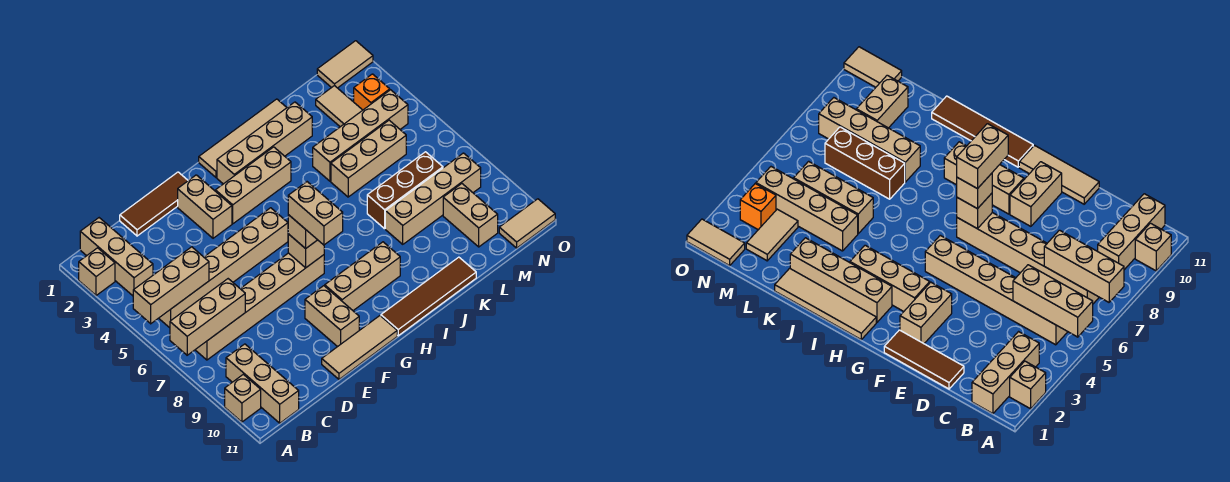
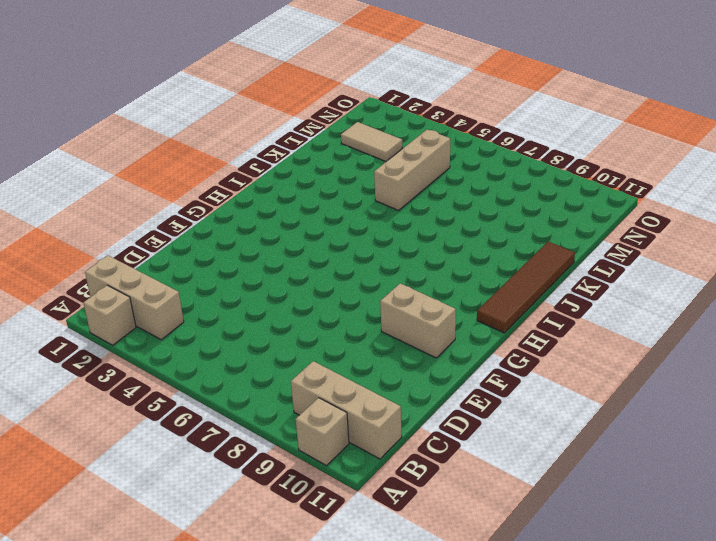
none -> tan brick B5:G5 level 1
none -> tan brick B7:G7 level 1
none -> brown tile D1:F1 level 1

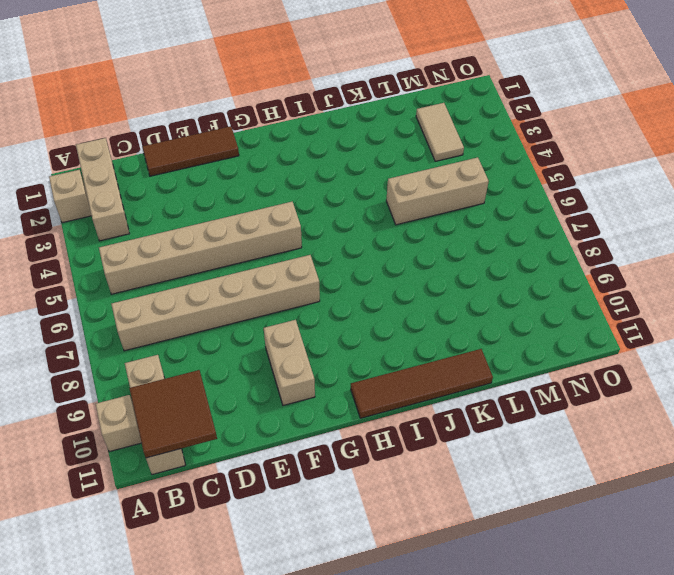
brown tile B10:C11 level 2 -> none
none -> tan tile E11:G11 level 1
none -> tan brick F2:F3 level 1
none -> tan brick G3:I3 level 1

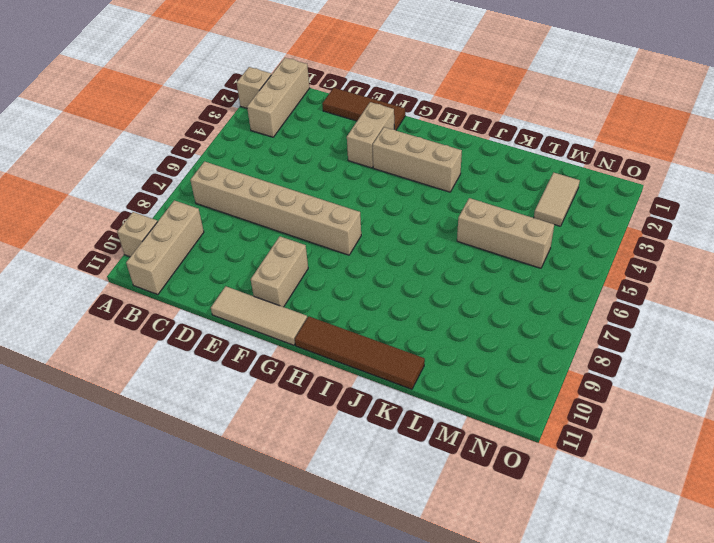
none -> tan brick B5:G5 level 1
none -> tan brick G9:I9 level 1
none -> tan tile H1:K1 level 1

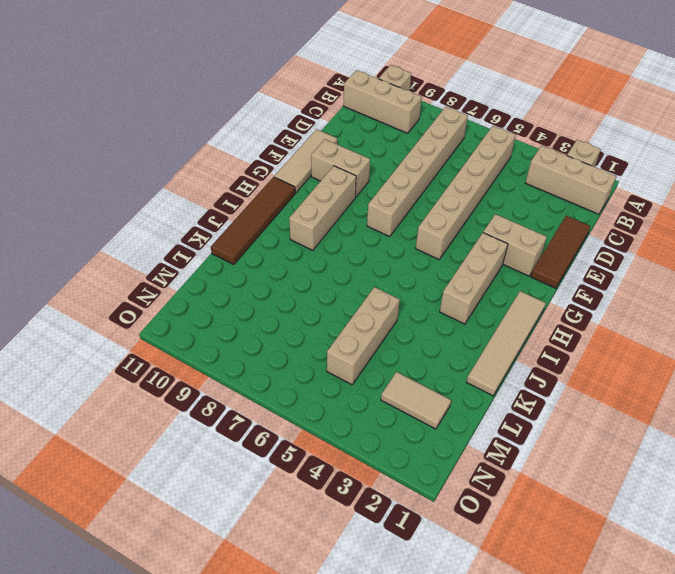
none -> tan brick H2:K2 level 1
none -> tan brick K4:N4 level 1
none -> brown brick K7:M7 level 1

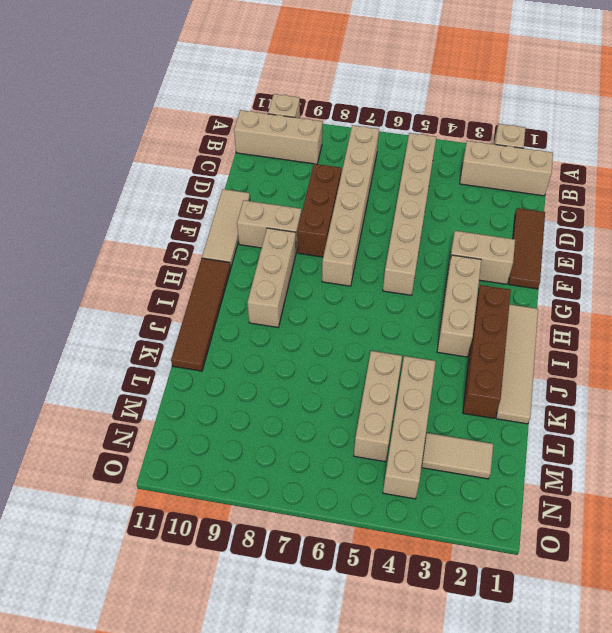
brown brick D8:F8 level 1 -> brown brick K7:M7 level 1
brown brick H2:K2 level 1 -> tan brick H2:K2 level 1
none -> tan brick K8:N8 level 1
none -> tan brick M9:M10 level 1
none -> tan tile N1:O1 level 1

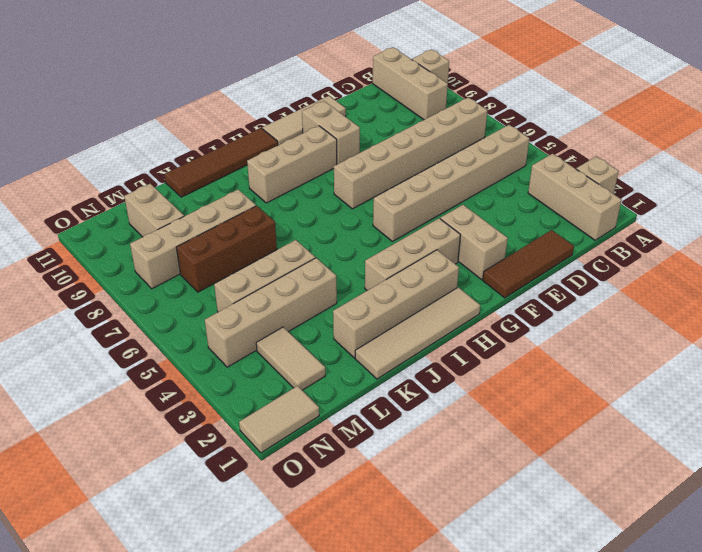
none -> orange brick N3 level 1
none -> tan tile N11:O11 level 1
none -> tan brick A5:C5 level 2

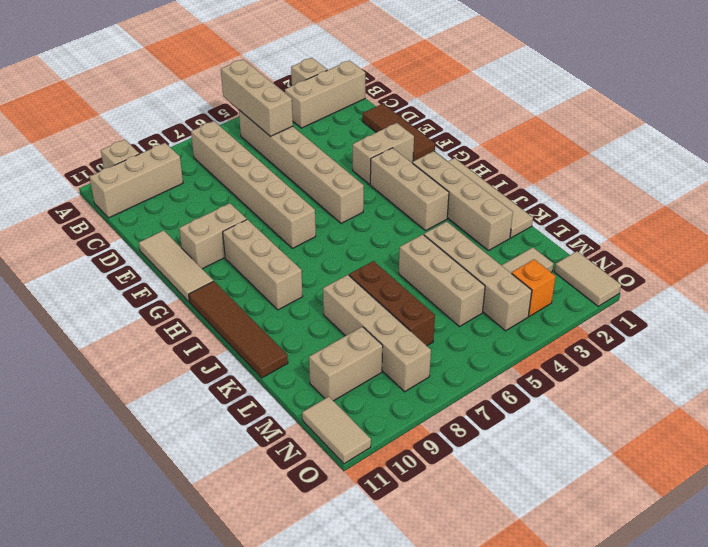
none -> tan brick A7:C7 level 2
none -> tan brick G7 level 2
none -> tan brick G7 level 3

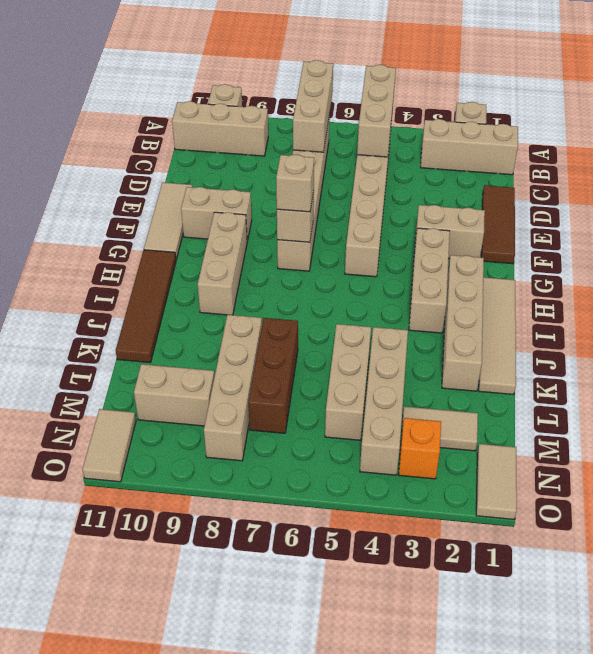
none -> tan brick G7:G8 level 4

